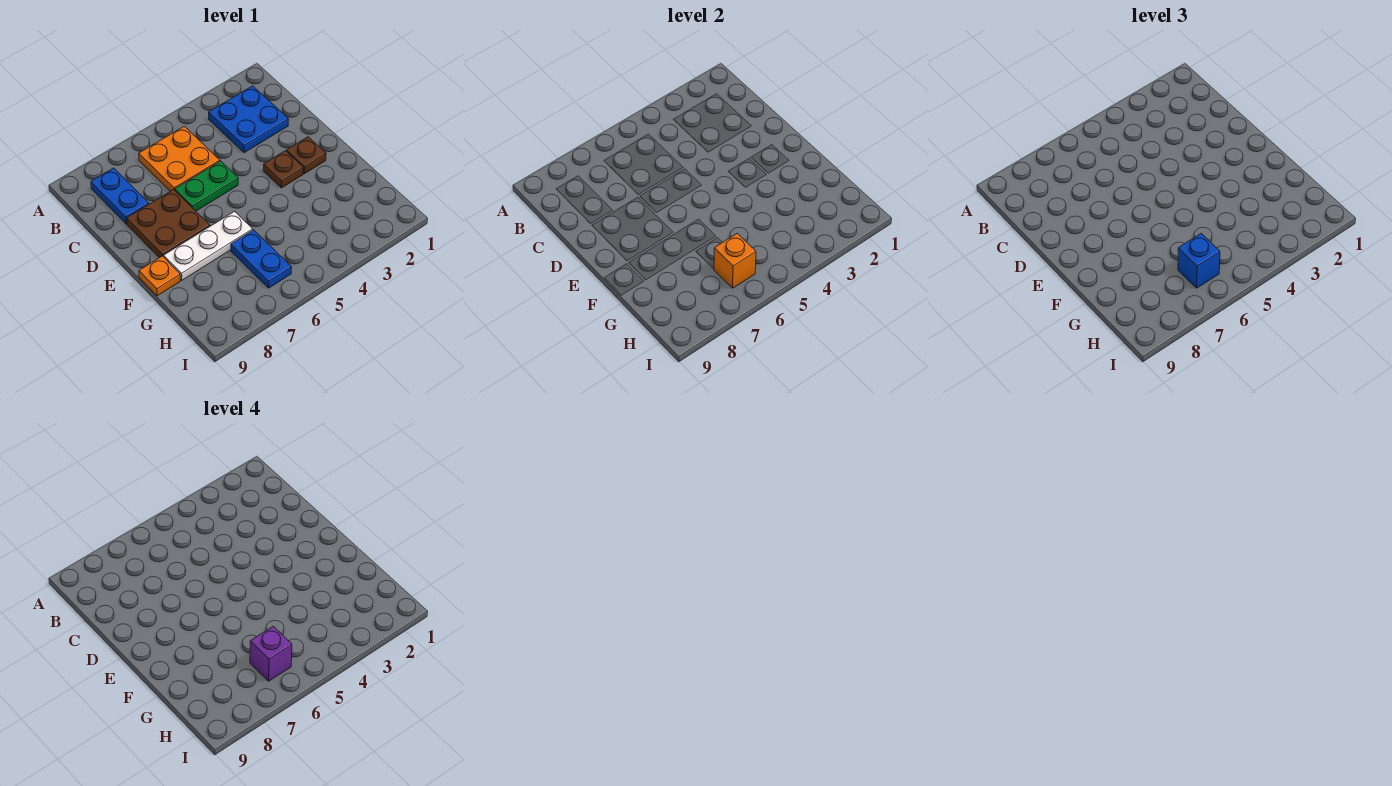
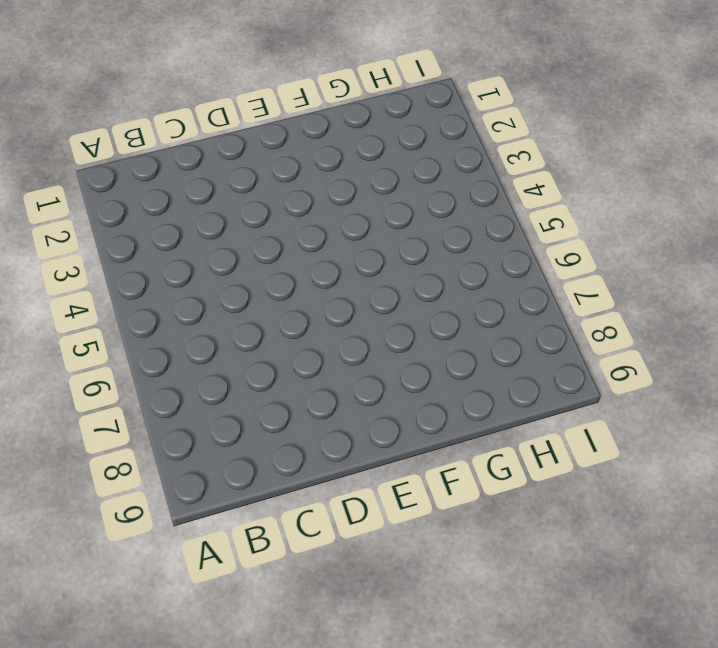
none -> blue plate B2:C3 level 1
none -> orange plate B5:C6 level 1
none -> blue plate B8:C8 level 1

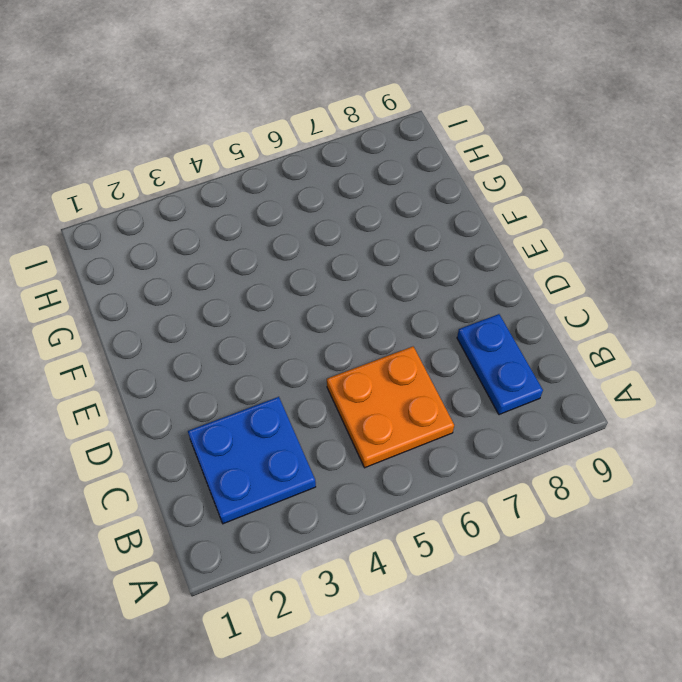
none -> green plate D5:D6 level 1
none -> brown plate D7:E8 level 1
none -> brown plate E2 level 1

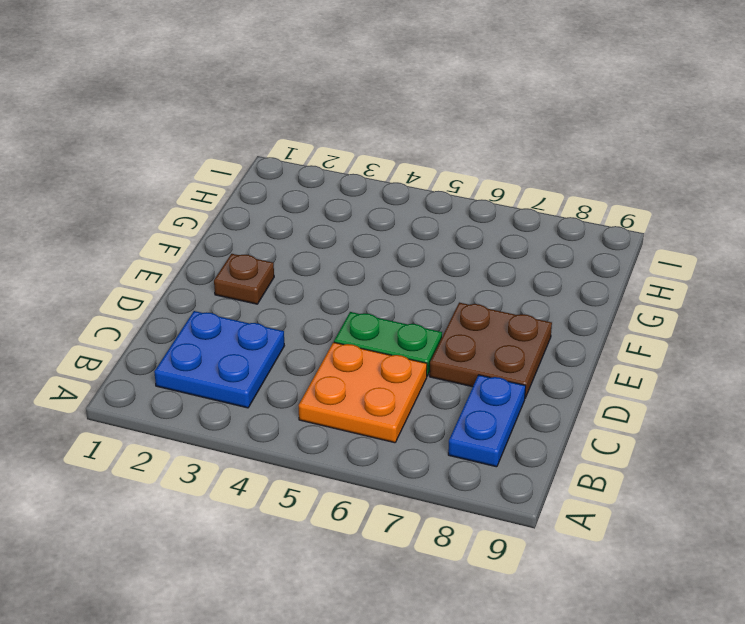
none -> brown plate E3 level 1
none -> white plate F6:F8 level 1
none -> orange plate F9 level 1

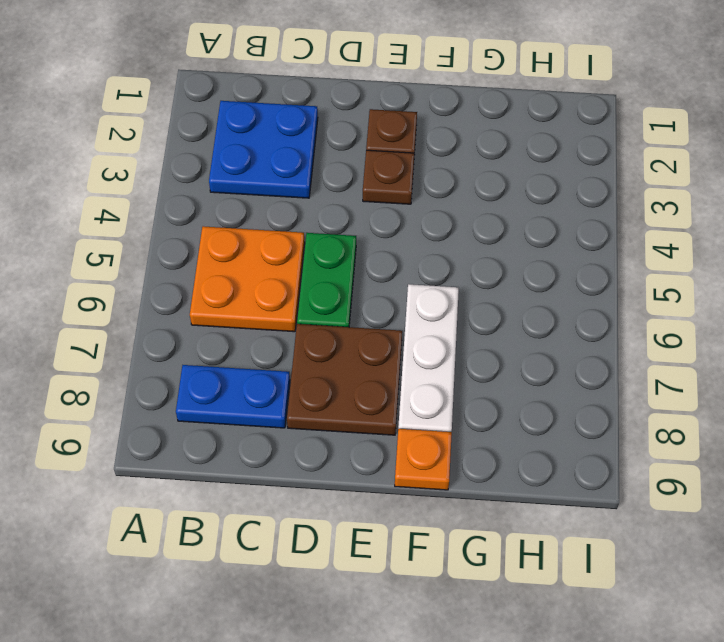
none -> blue plate G6:H6 level 1
none -> orange brick H6 level 2
none -> blue brick H6 level 3

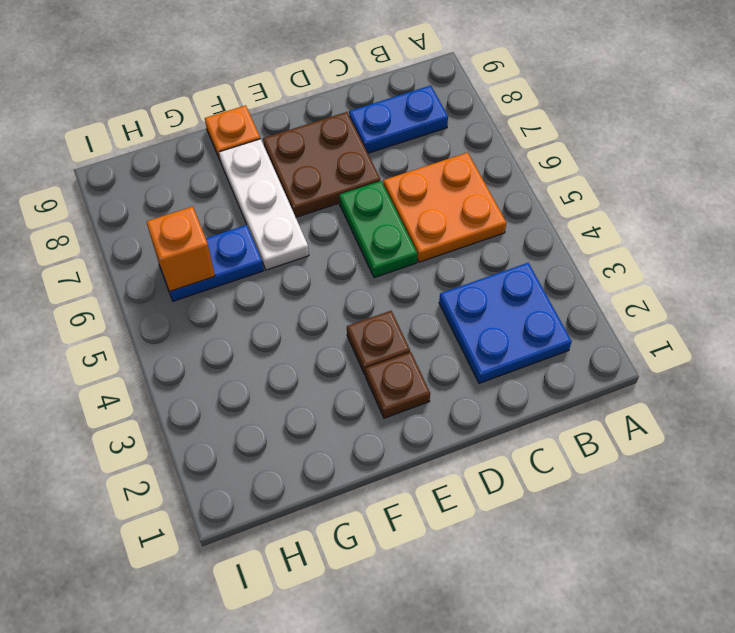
none -> blue brick H6 level 3
none -> purple brick H6 level 4

